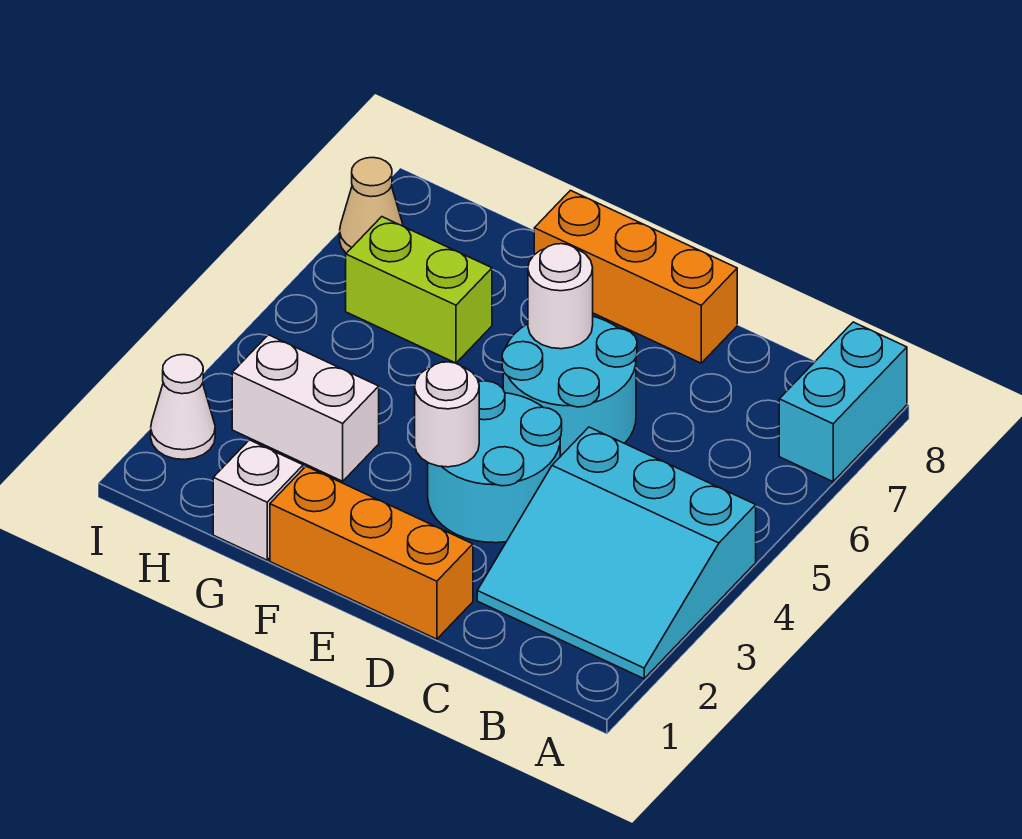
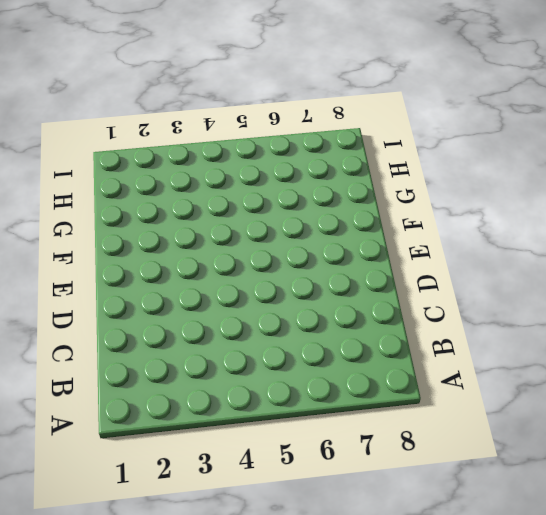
none -> cyan slope A2:C4 level 1 top 4
none -> cyan brick A7:A8 level 1
none -> orange brick D1:F1 level 1

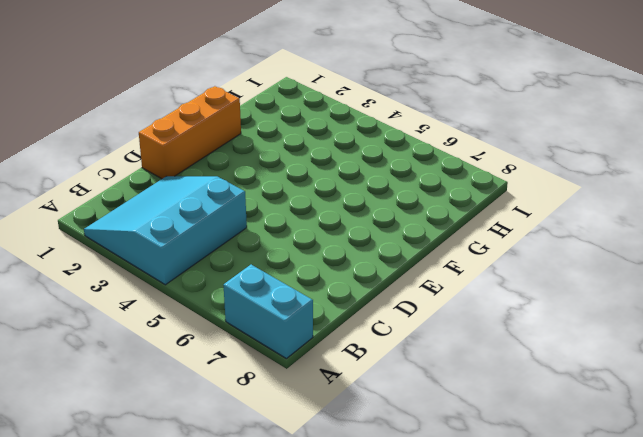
none -> cyan round brick D3:E4 level 1
none -> cyan round brick D5:E6 level 1
none -> orange brick D8:F8 level 1

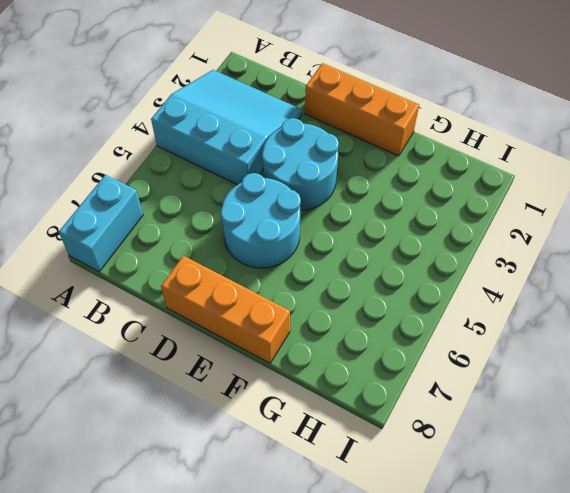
none -> white brick G1 level 1
none -> white brick G3:H3 level 1
none -> lime brick G6:H6 level 1

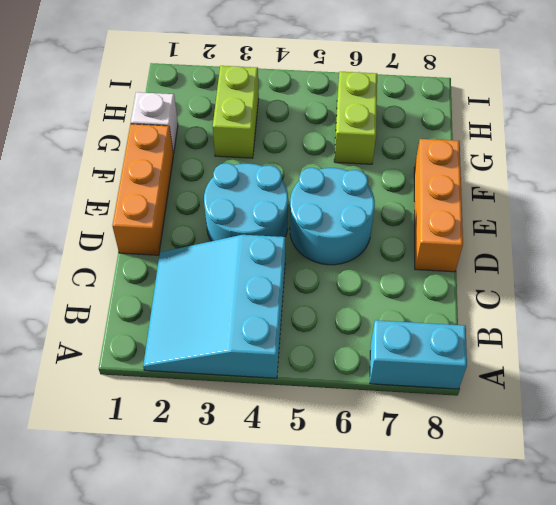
lime brick G3:H3 level 1 -> white brick G3:H3 level 1
none -> white cone I2 level 1
none -> tan cone I7 level 1
none -> white round brick E3 level 2

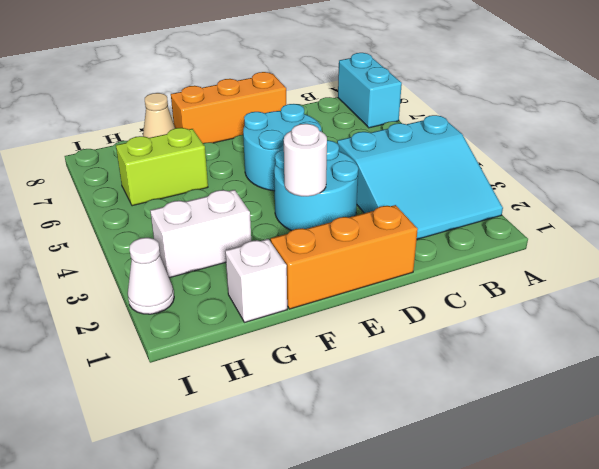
tan cone G8 level 1 -> tan cone I7 level 1
none -> white round brick E6 level 2

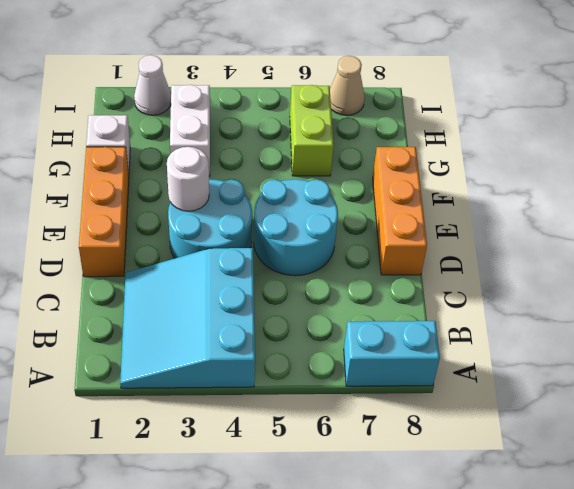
none -> white round brick E6 level 2

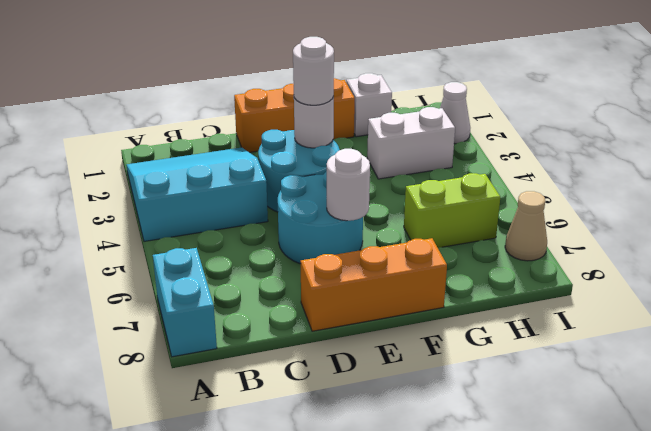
white round brick E3 level 3 -> none

